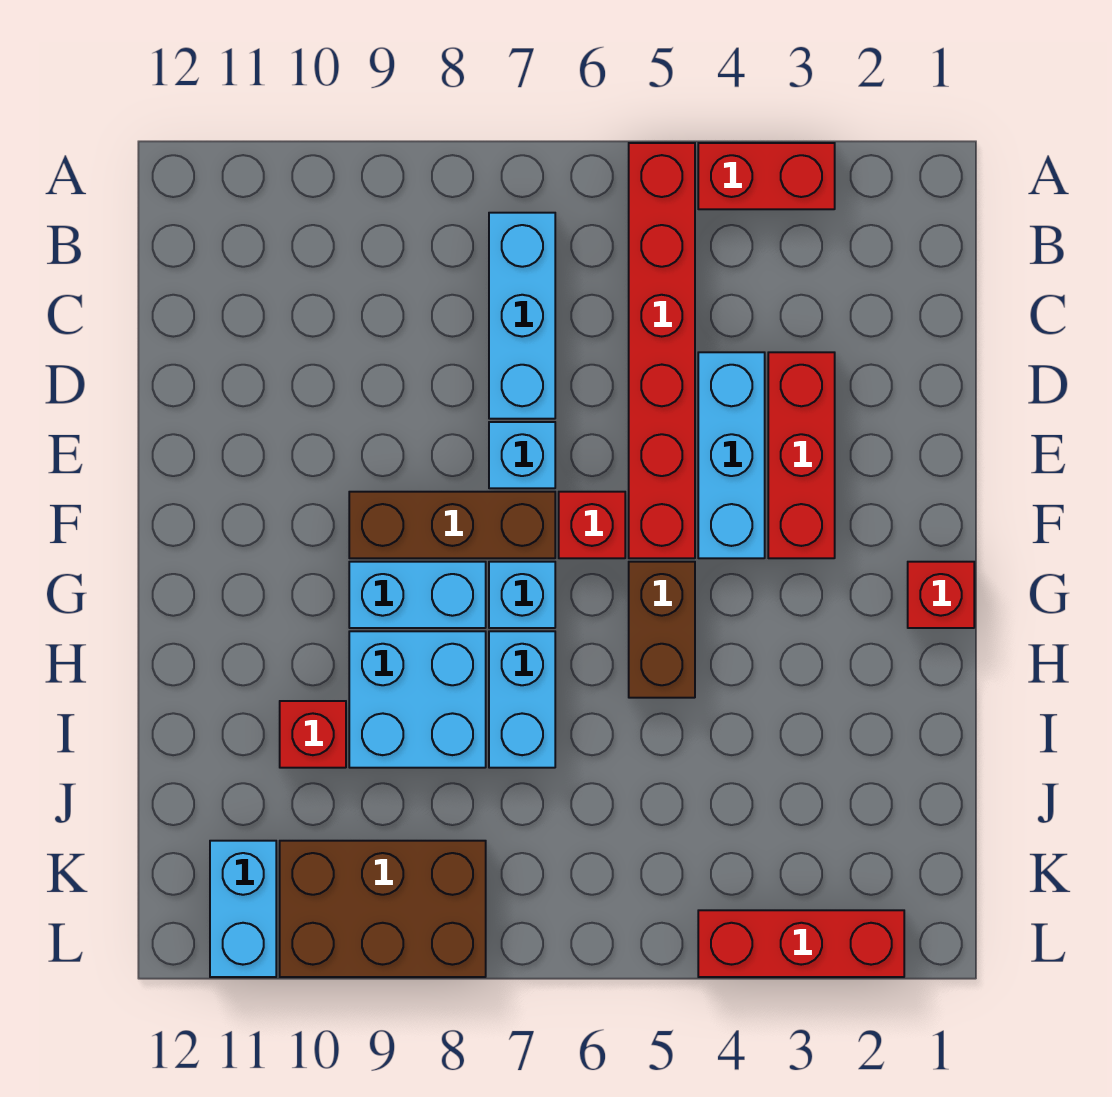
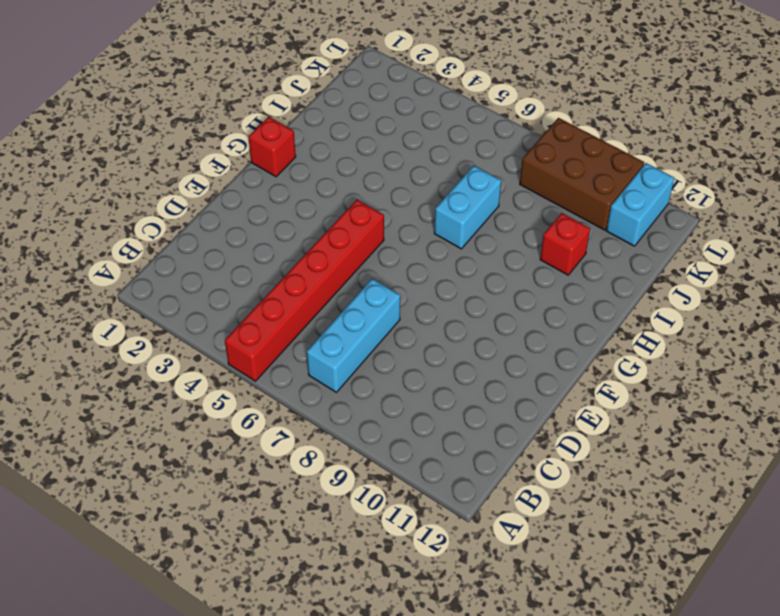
none -> red brick A3:A4 level 1
none -> red brick D3:F3 level 1
none -> cyan brick D4:F4 level 1

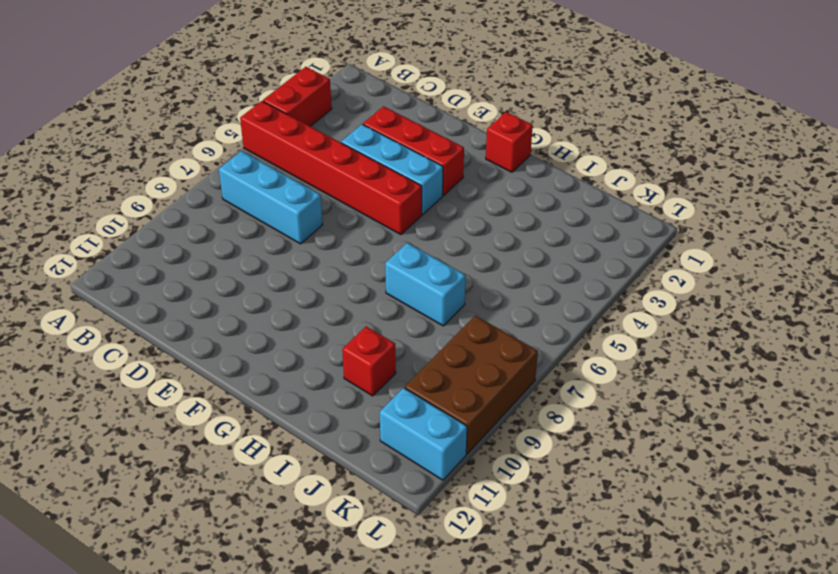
none -> cyan brick E7 level 1
none -> red brick F6 level 1
none -> brown brick F7:F9 level 1

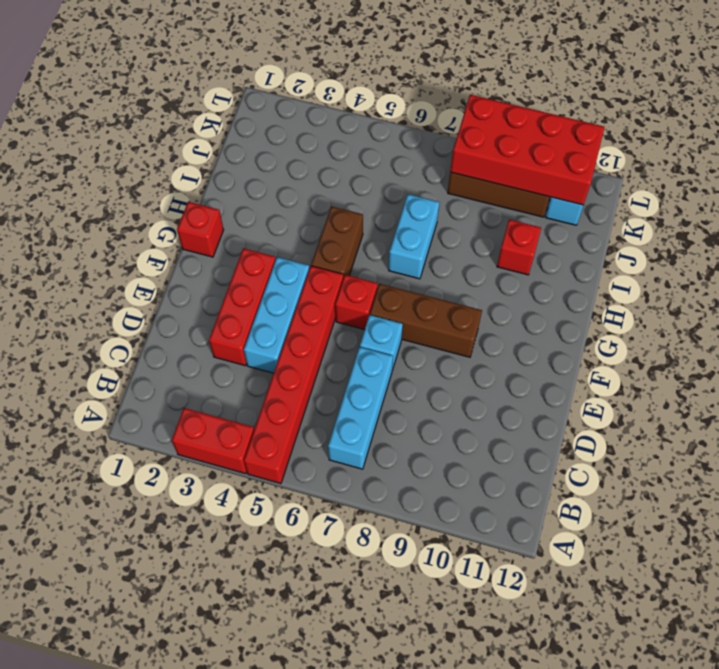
red brick K8:L11 level 2 -> none
none -> cyan brick G7 level 1
none -> cyan brick G8:G9 level 1
none -> cyan brick H8:I9 level 1

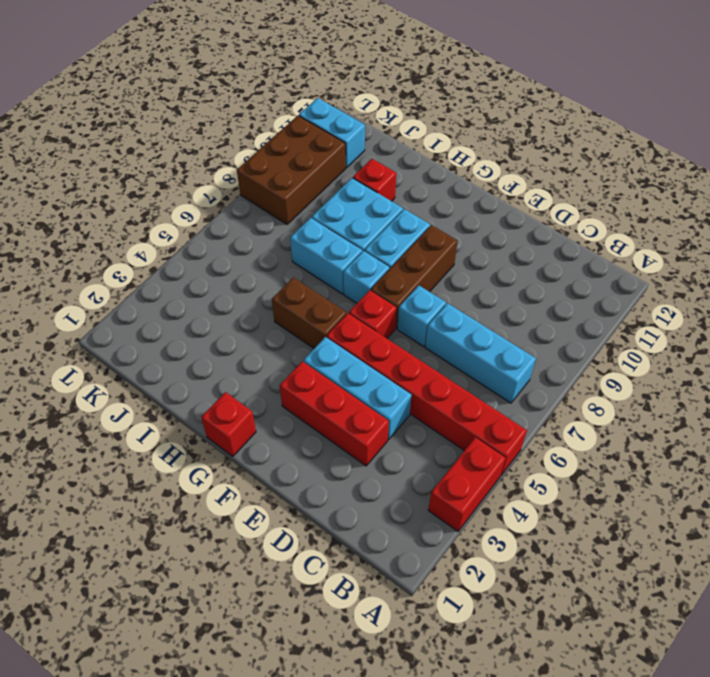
none -> red brick L2:L4 level 1

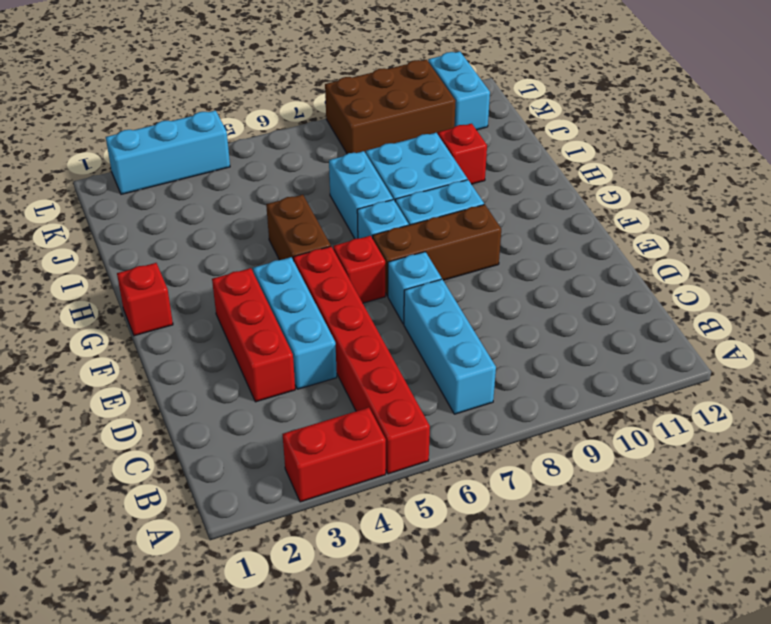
cyan brick L2:L4 level 1 -> red brick L2:L4 level 1

